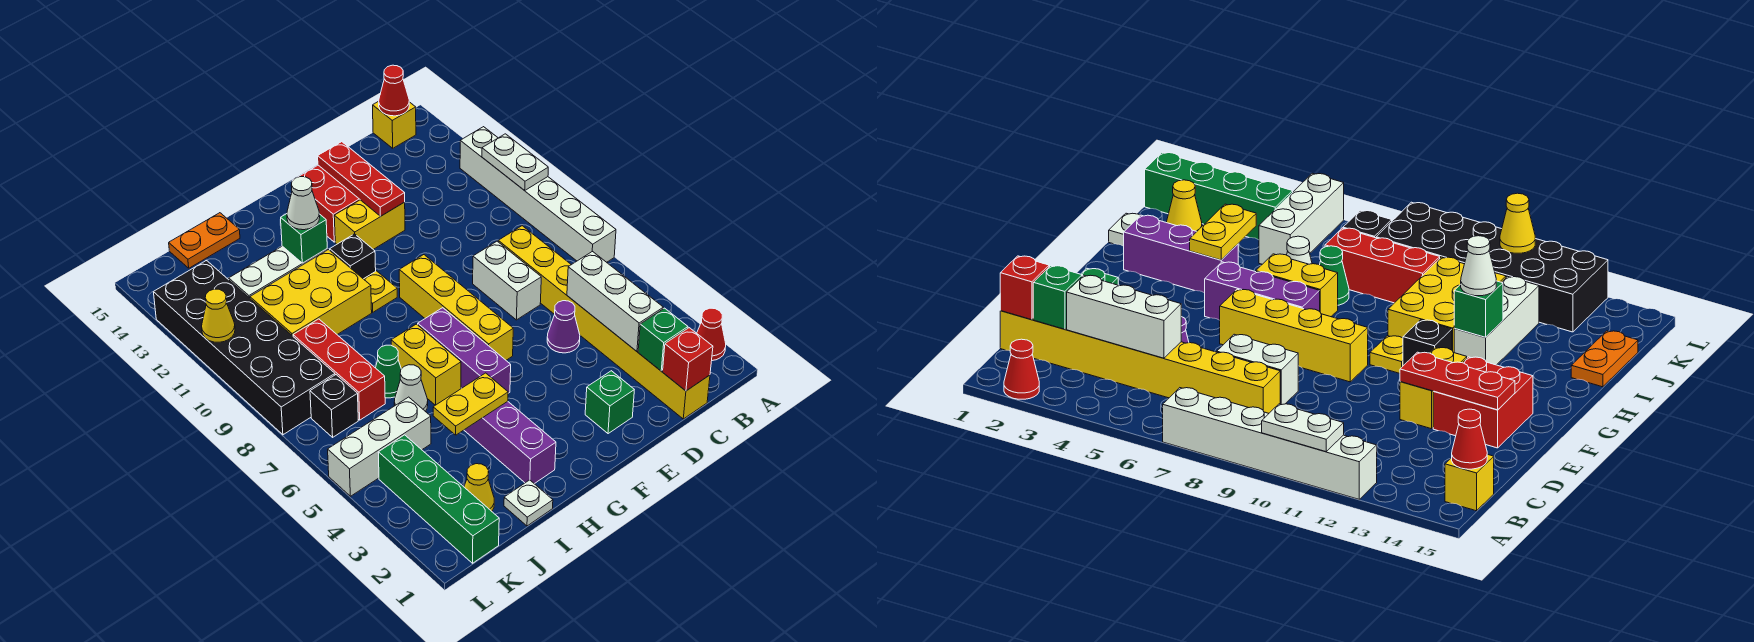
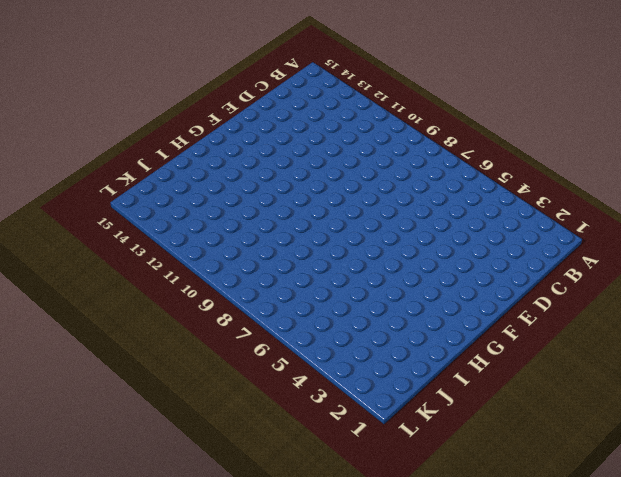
none -> red cone A2 level 1
none -> white brick A7:A12 level 1
none -> yellow brick B15 level 1
none -> yellow brick C1:C8 level 1

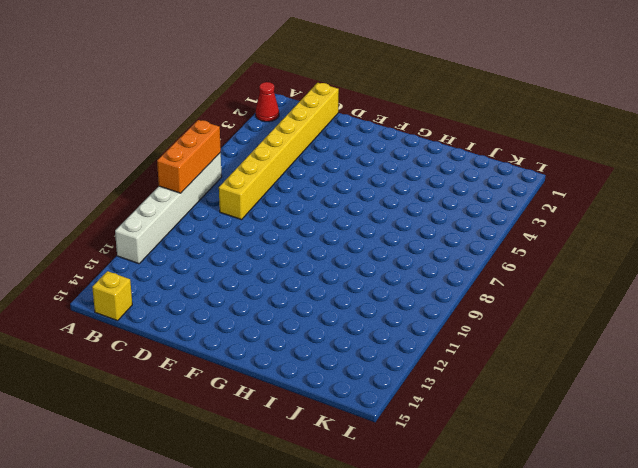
orange brick A7:A9 level 2 -> none
none -> purple cone D5 level 1
none -> white brick D7:D8 level 1
none -> green brick E2 level 1
none -> yellow brick E12:F12 level 1

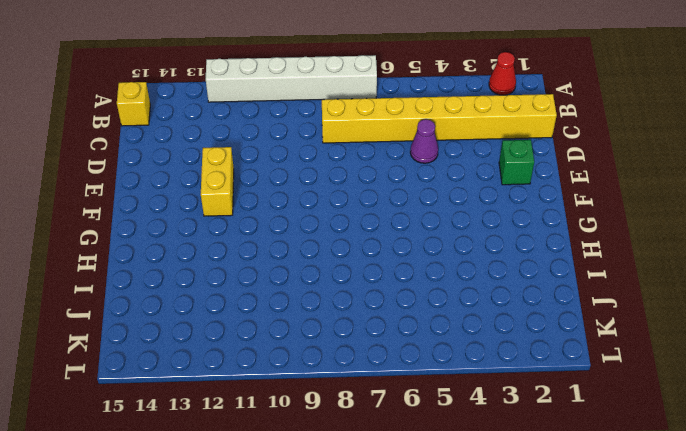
none -> white brick D7:D8 level 1
none -> red brick E13:F14 level 1
none -> yellow brick F6:F9 level 1
none -> purple brick G5:G7 level 1

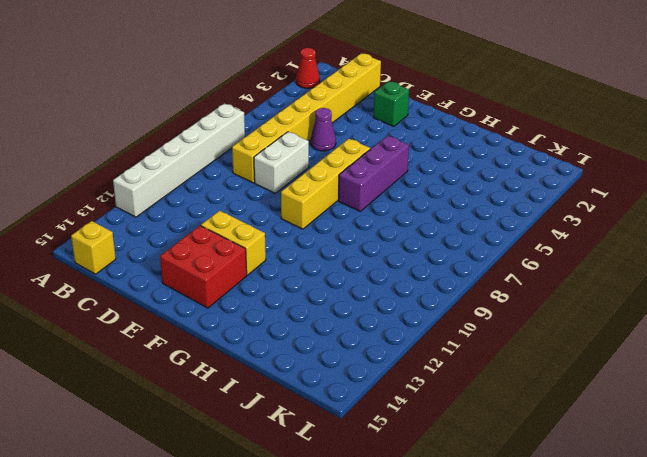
none -> yellow plate G10 level 1
none -> black brick G11 level 1
none -> purple brick H2:H4 level 1
none -> yellow brick H6:H7 level 1

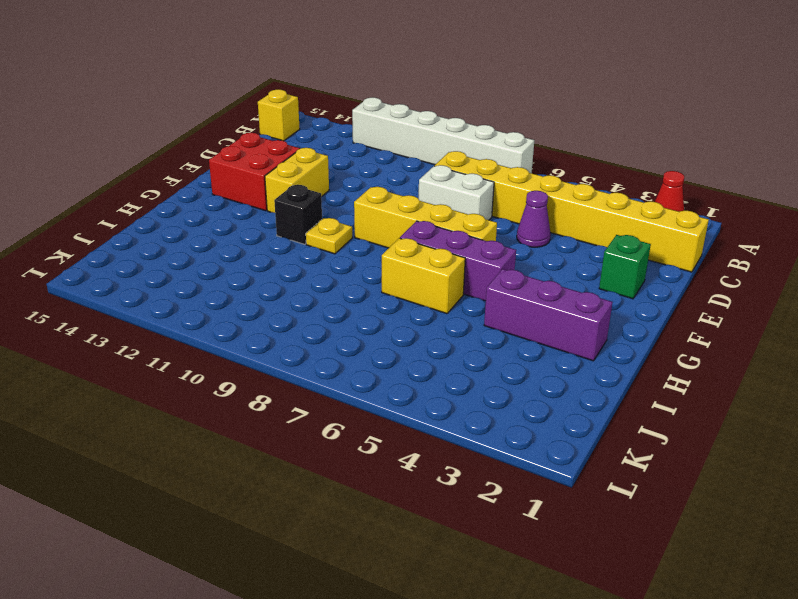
none -> yellow brick H10:J11 level 1
none -> white brick H12:J12 level 1
none -> white plate I1 level 1
none -> white cone I6 level 1

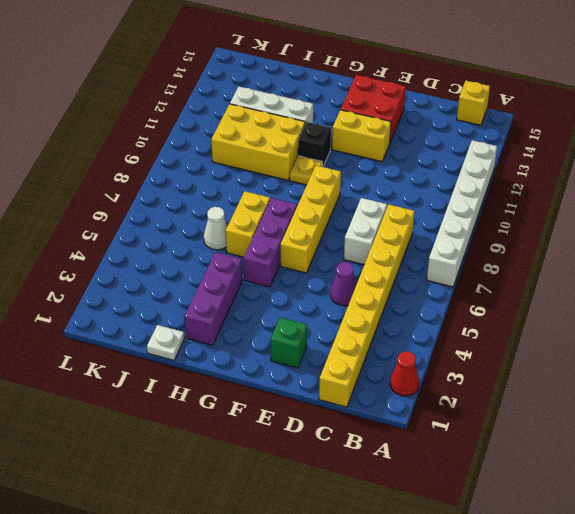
none -> green cone I7 level 1
none -> orange plate I15:J15 level 1
none -> yellow cone J2 level 1
none -> white brick J5:L5 level 1

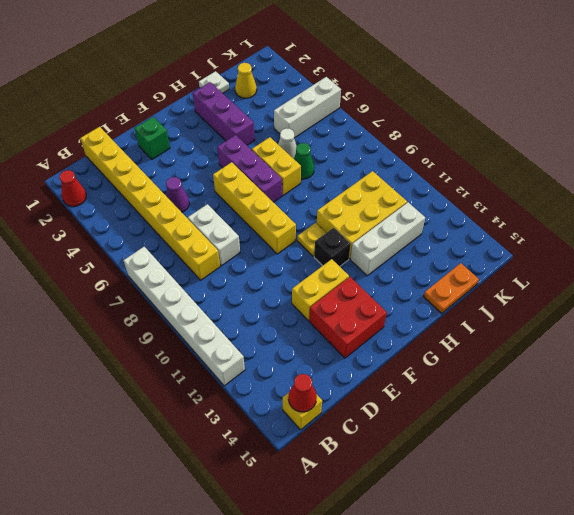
none -> red brick J7:J9 level 1
none -> green brick K1:K4 level 1
none -> black brick K7 level 1
none -> black brick K8:L13 level 1

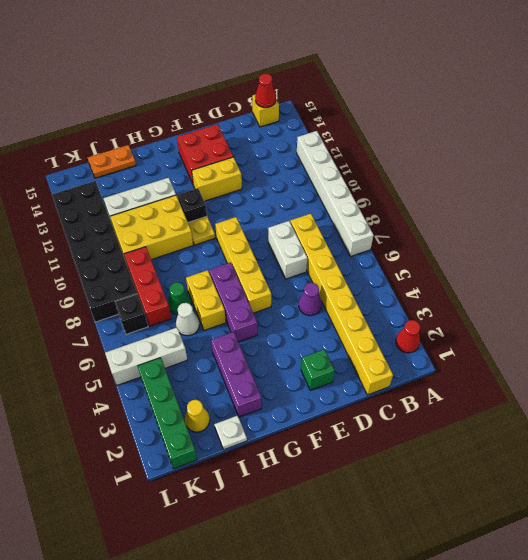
none -> white plate A10:A11 level 2
none -> red brick C1 level 2
none -> green brick C2 level 2
none -> white brick C3:C5 level 2

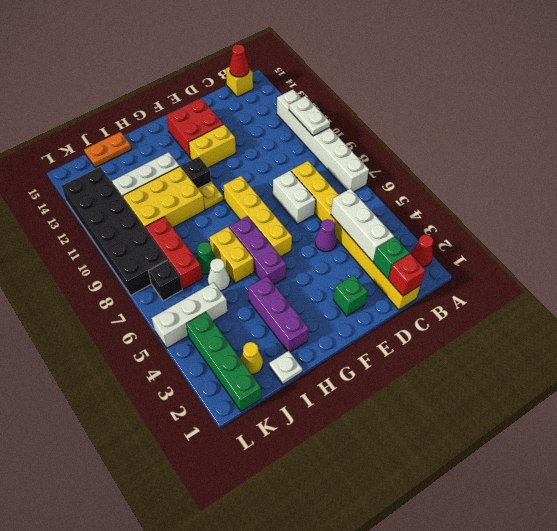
none -> red plate E12:E14 level 2
none -> yellow plate H4:I4 level 2
none -> green brick H12 level 2
none -> yellow cone L11 level 2

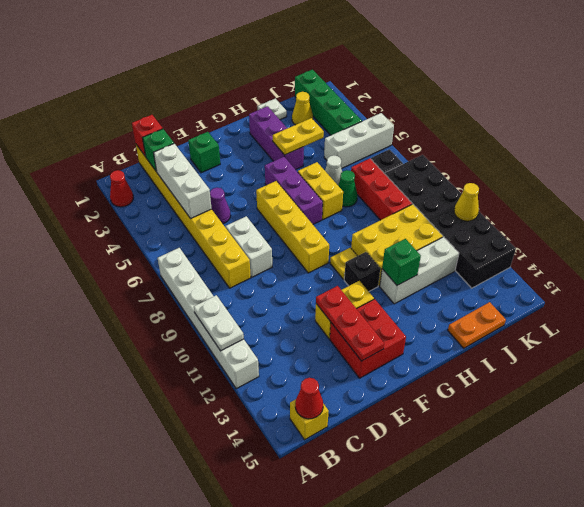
none -> white cone H12 level 3

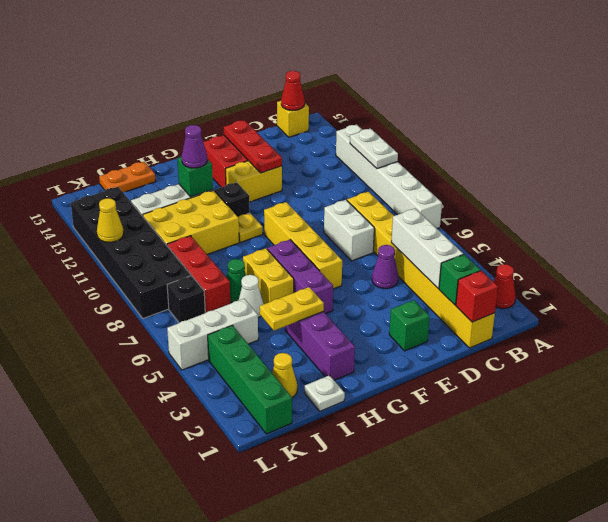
purple cone H12 level 3 -> white cone H12 level 3

